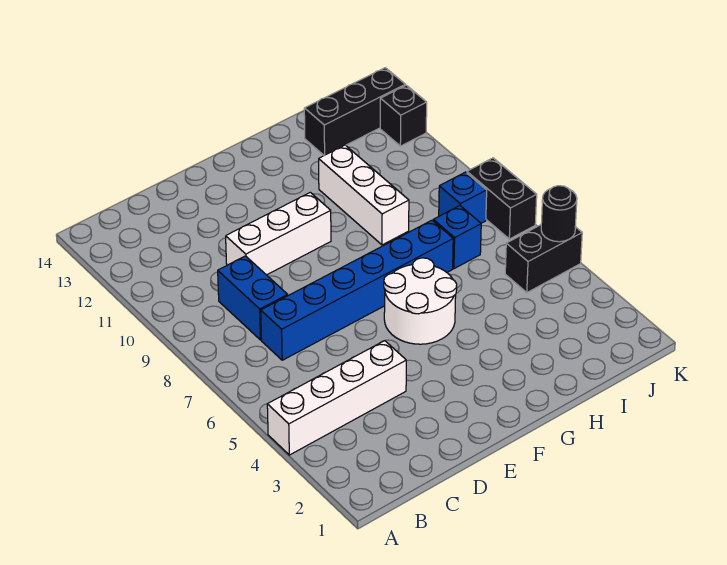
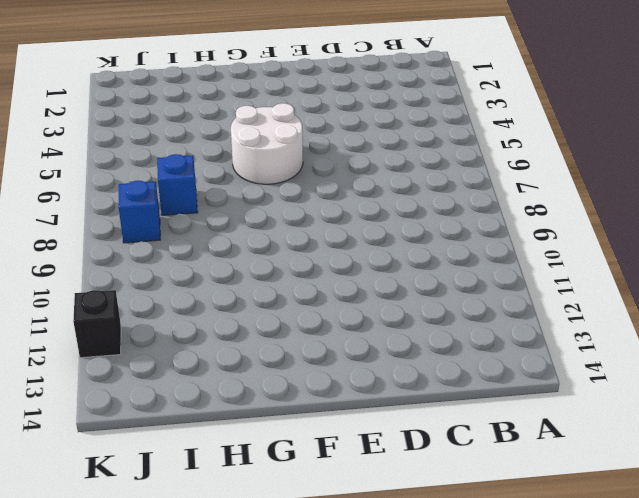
none -> white brick A4:D4 level 1
none -> blue brick C7:H7 level 1
none -> blue brick C8:C9 level 1

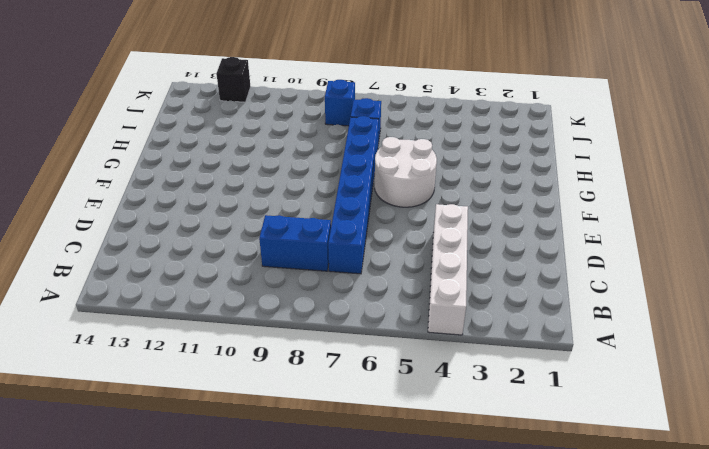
none -> white brick D10:F10 level 1
none -> white brick H9:H11 level 1
none -> black brick I13:K13 level 1

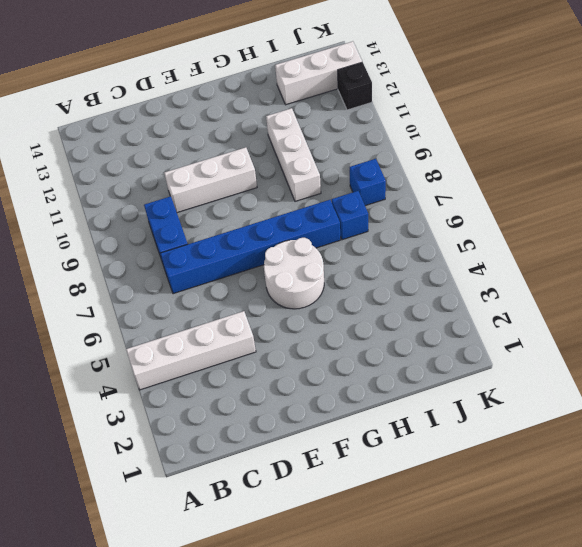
white brick I13:K13 level 1 -> black brick I13:K13 level 1
none -> black brick J5:K5 level 1
none -> black brick K7:K8 level 1
none -> black round brick K5 level 2

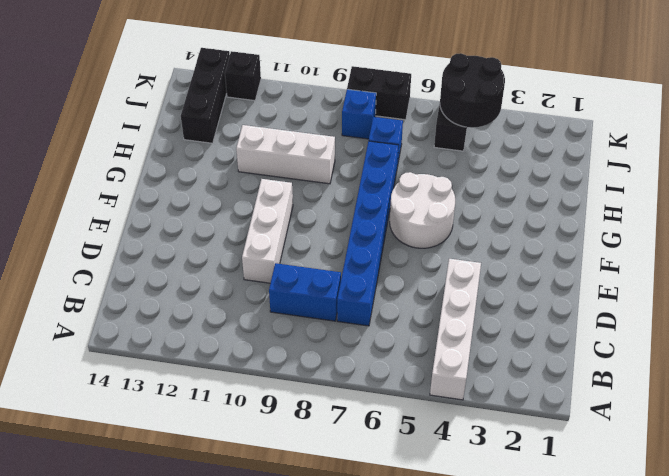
black round brick J4:K5 level 2 -> black round brick K5 level 2

